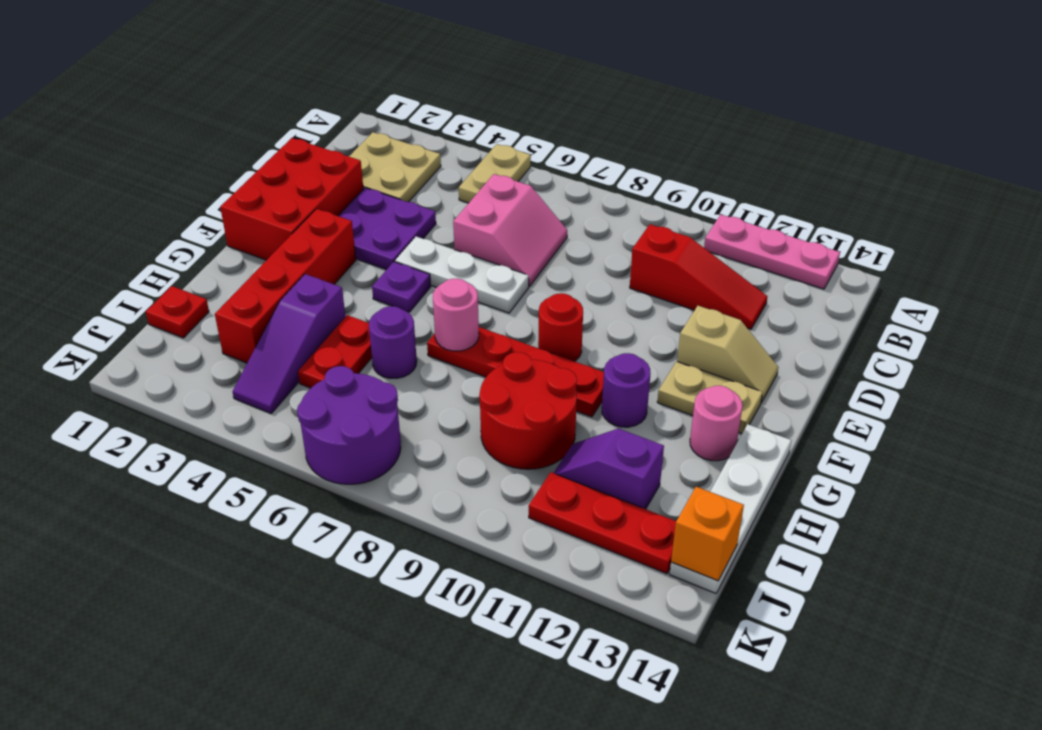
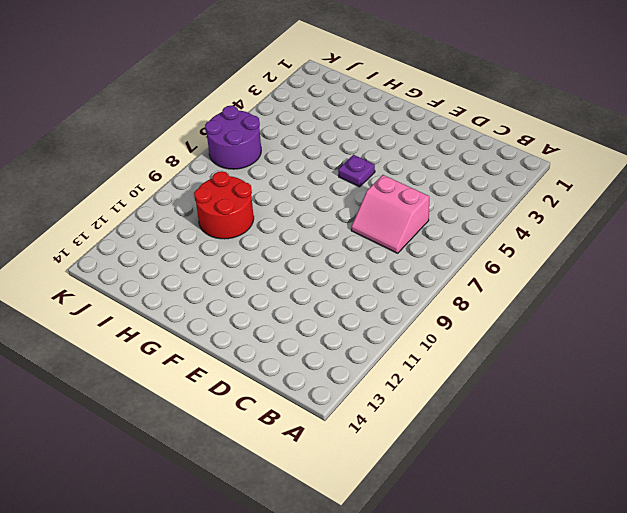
none -> tan plate A5:B5 level 1
none -> pink plate A11:A13 level 1
none -> tan plate B2:C3 level 1

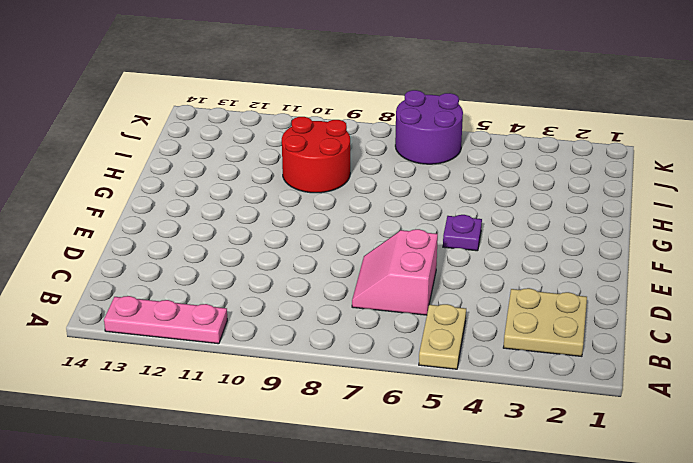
none -> red slope C10:C12 level 1 top 10
none -> red brick D1:F2 level 1
none -> purple plate D3:E4 level 1

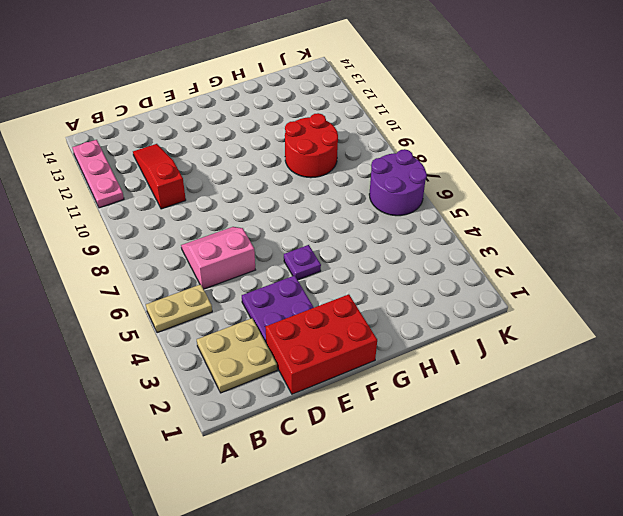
none -> white plate E5:E7 level 1
none -> tan slope E12:E13 level 1 top 12
none -> red brick F3:I3 level 1

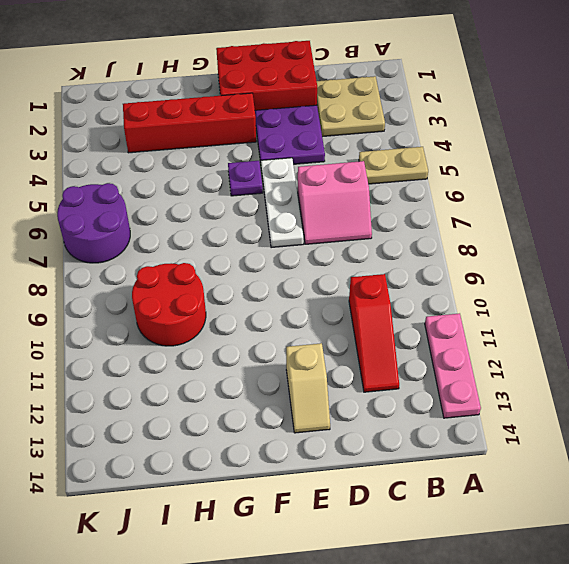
none -> red round brick F9 level 1
none -> tan plate F12:F13 level 1
none -> red plate G7:G10 level 1

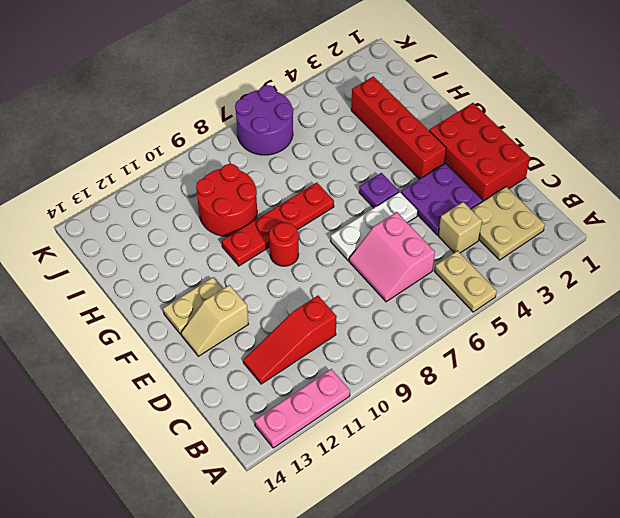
tan brick C4 level 1 -> none
none -> purple round brick G11 level 1
none -> pink round brick G13 level 1
none -> white plate G14:J14 level 1

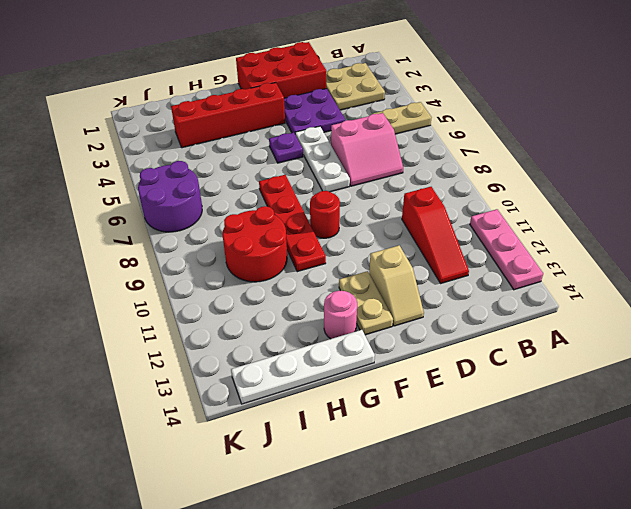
none -> purple round brick G11 level 1
none -> purple slope H4:J4 level 1 top H
none -> red plate H5:I5 level 1

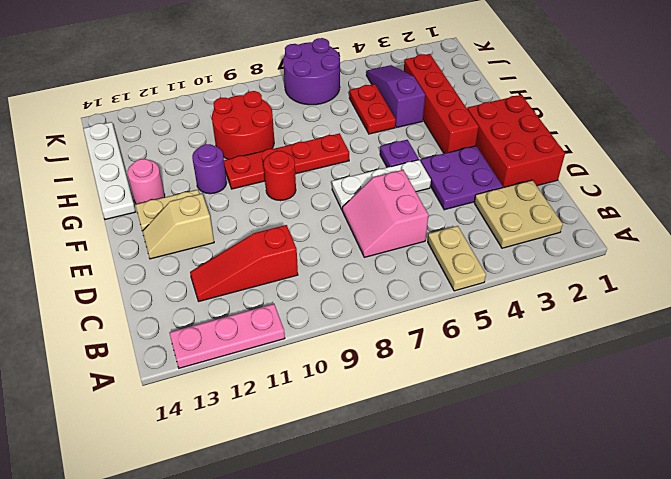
none -> purple round brick H6 level 1
none -> red plate I1 level 1
none -> purple slope I11:I12 level 1 top 12

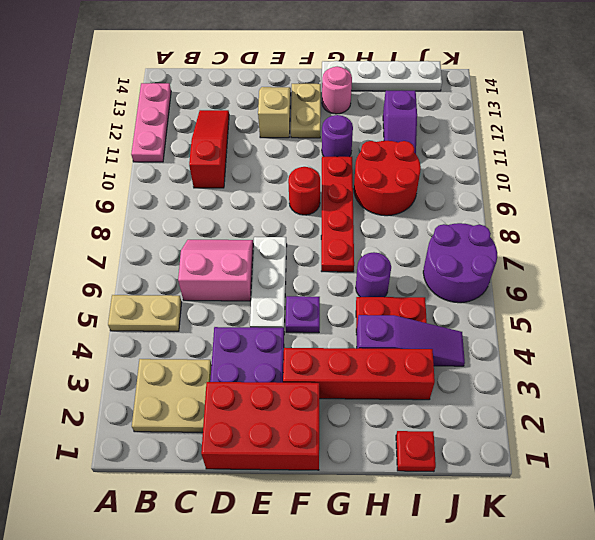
none -> red plate J11:J13 level 1
none -> pink round brick G7 level 2
none -> orange brick J14 level 2

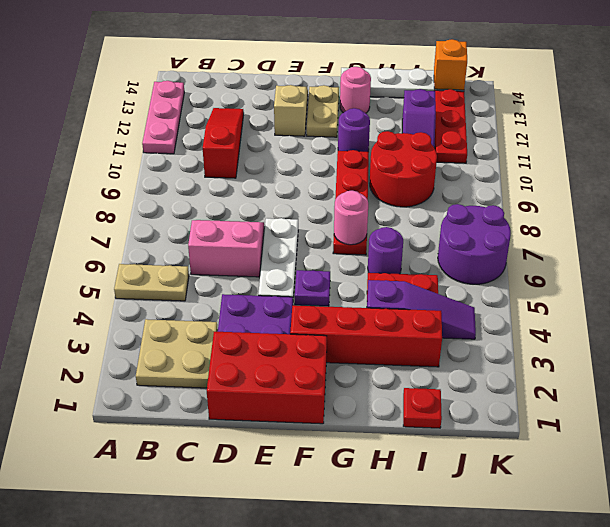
none -> red round brick F9 level 1

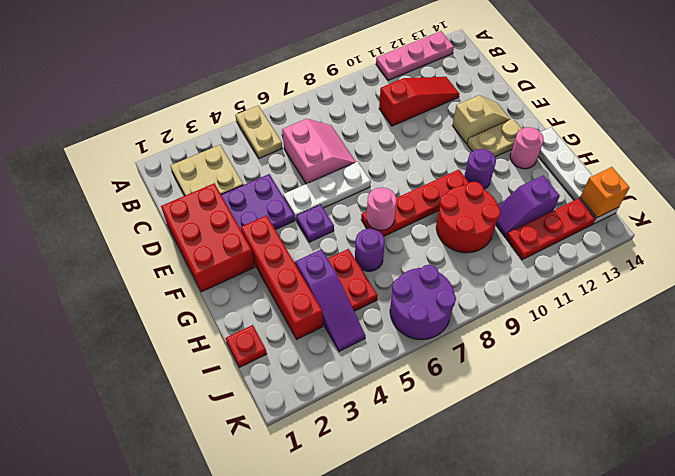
none -> red round brick F9 level 1

